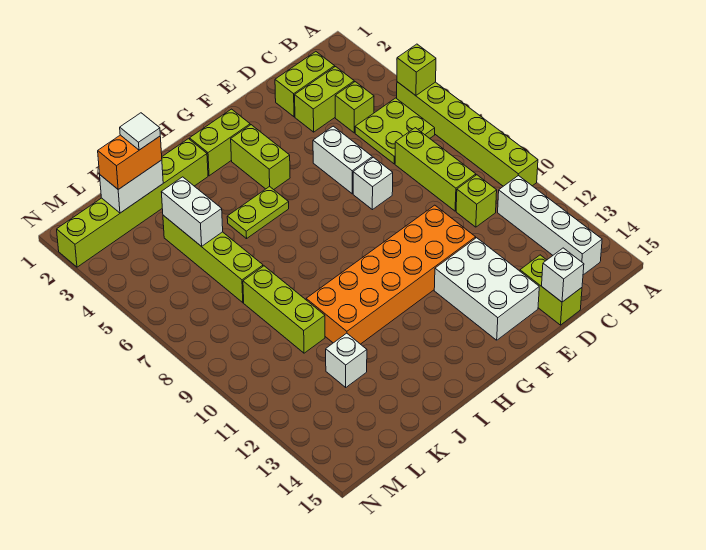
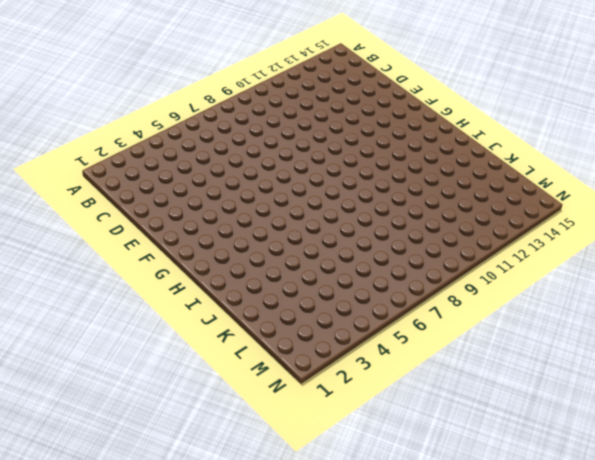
none -> lime brick A5:A10 level 1
none -> lime plate B5:C6 level 1
none -> white brick B11:B14 level 1

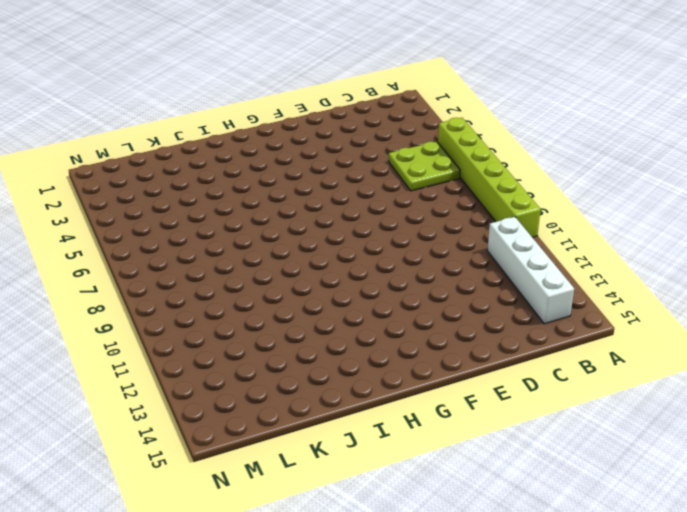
none -> lime brick C2:D2 level 1
none -> lime brick C3:D3 level 1
none -> lime brick C4 level 1

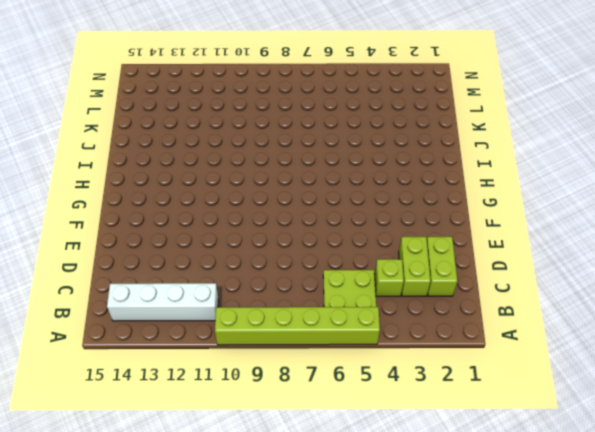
none -> lime brick C7:C9 level 1
none -> lime brick C10 level 1
none -> lime brick D14:D15 level 1

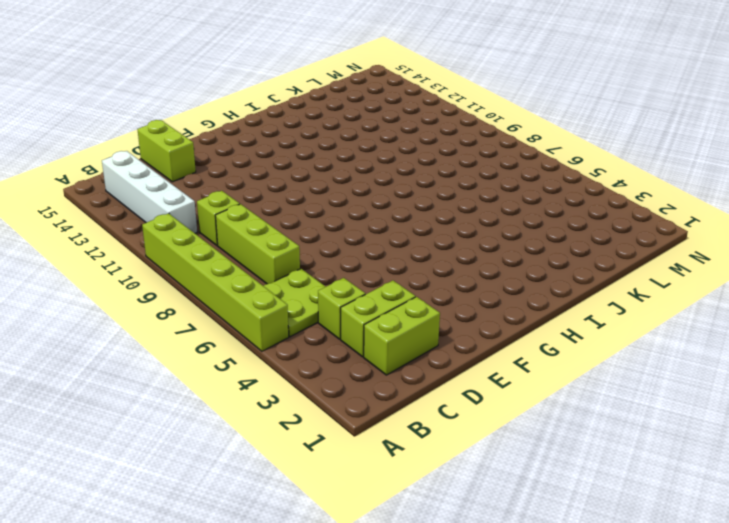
none -> white brick E5:E6 level 1
none -> white brick E7 level 1
none -> orange brick E10:J11 level 1

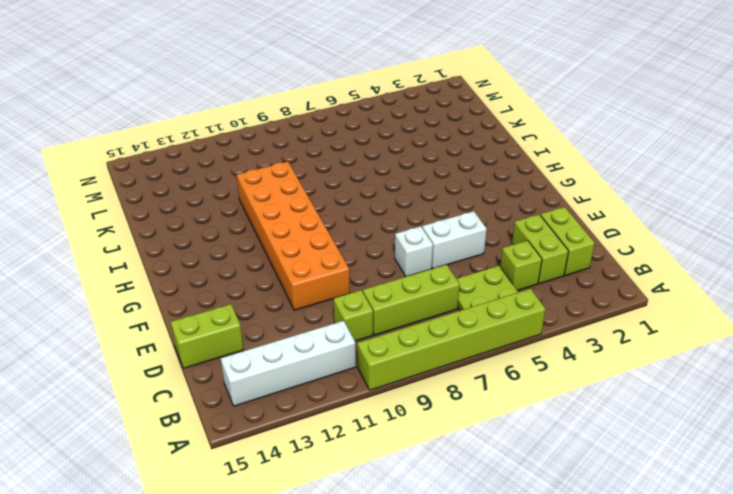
none -> white brick E12:F14 level 1
none -> lime brick G2:H2 level 1
none -> lime brick G3:G4 level 1

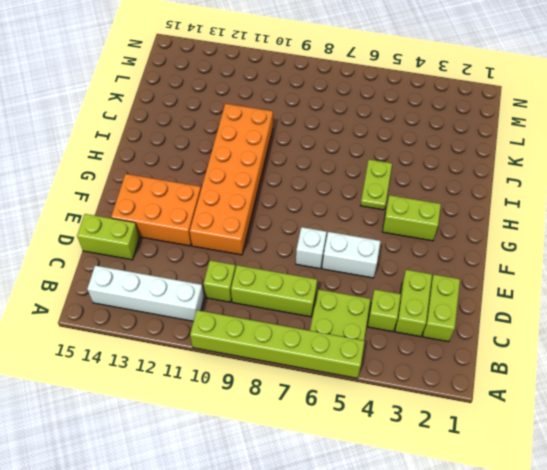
orange brick E12:F14 level 1 -> white brick E12:F14 level 1
none -> lime brick G2:H2 level 1
none -> lime brick I2:N2 level 1
none -> lime brick K4:K7 level 1

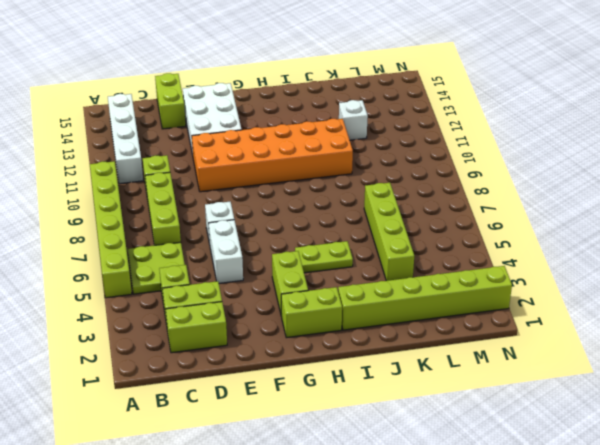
none -> lime brick K8:K10 level 1
none -> lime brick A5 level 2
none -> white brick D15 level 2

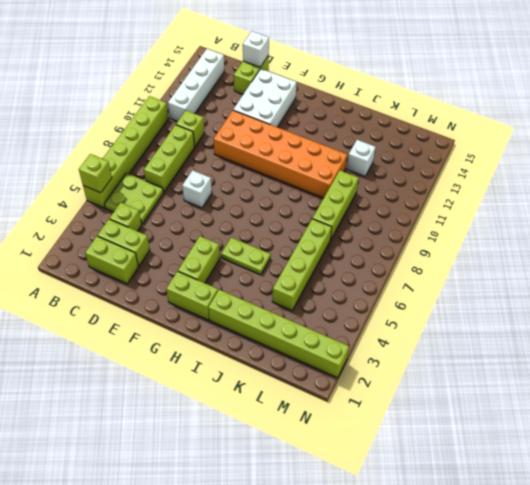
none -> white brick E5:E6 level 1
none -> white brick K2:L2 level 2
none -> white brick K4:K5 level 2

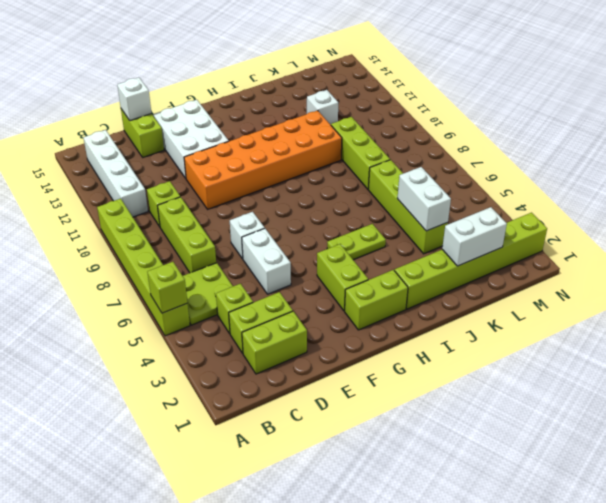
none -> orange brick K2:L2 level 3
none -> white tile K2 level 4

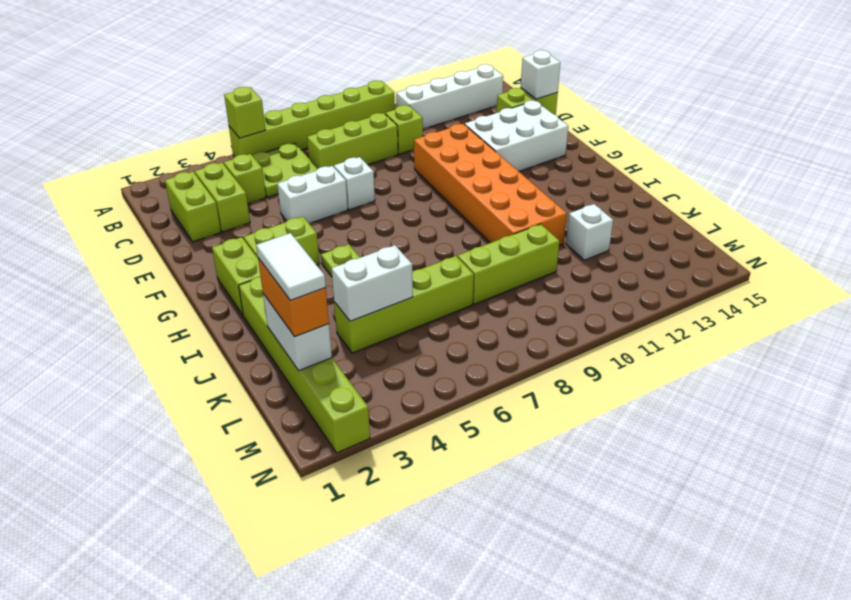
white tile K2:L2 level 4 -> white tile K2 level 4

